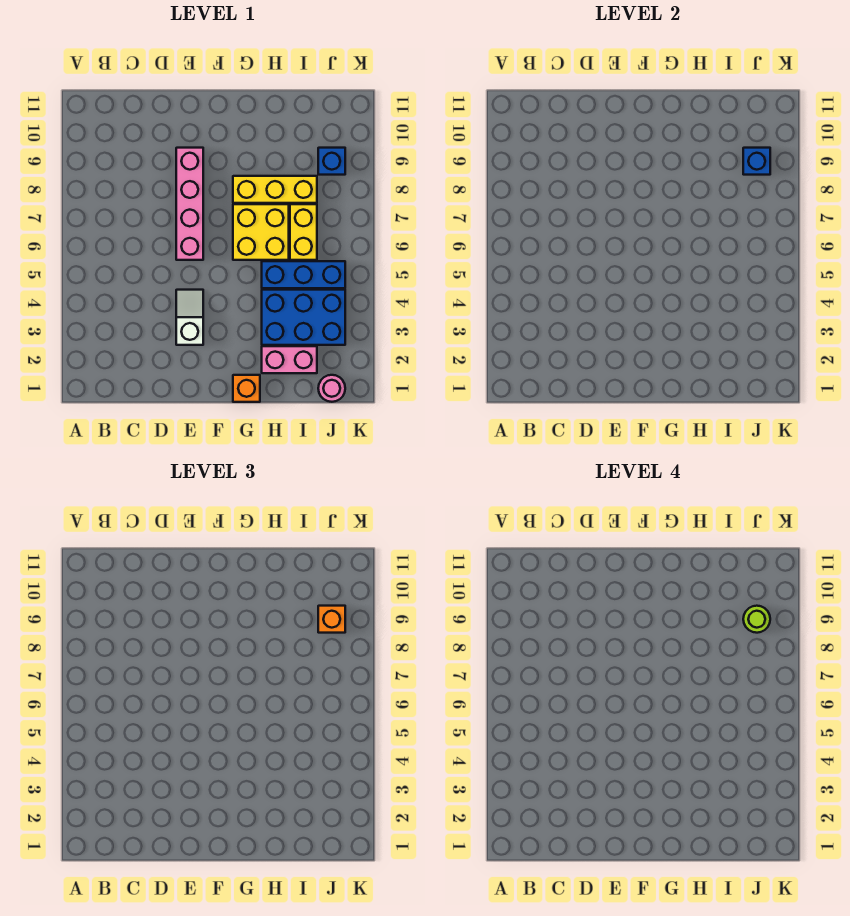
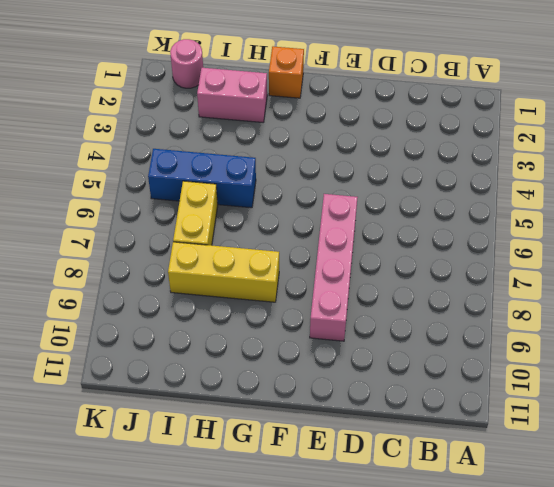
none -> white slope E3:E4 level 1 top 3
none -> yellow brick G6:H7 level 1
none -> blue brick H3:J4 level 1

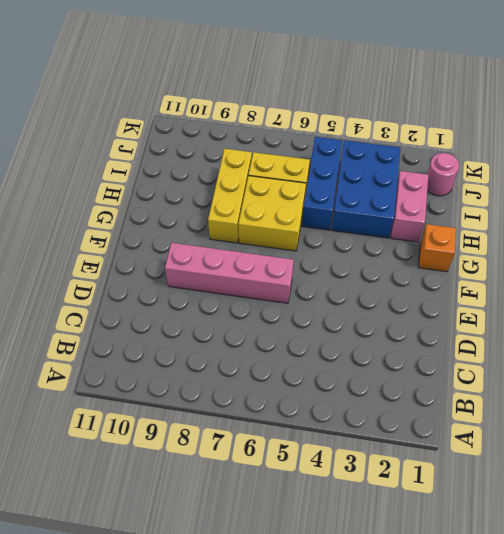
none -> white slope E3:E4 level 1 top 3
none -> blue brick J9 level 1
none -> blue brick J9 level 2

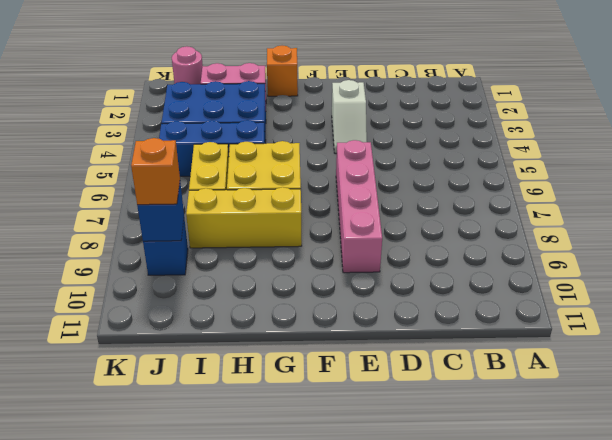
none -> lime round brick J9 level 4

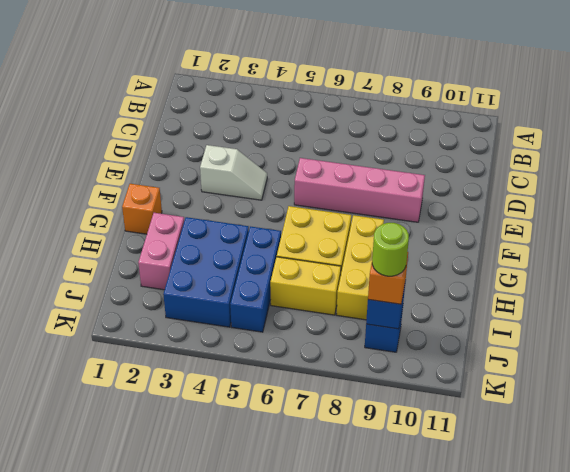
none -> pink round brick J1 level 1

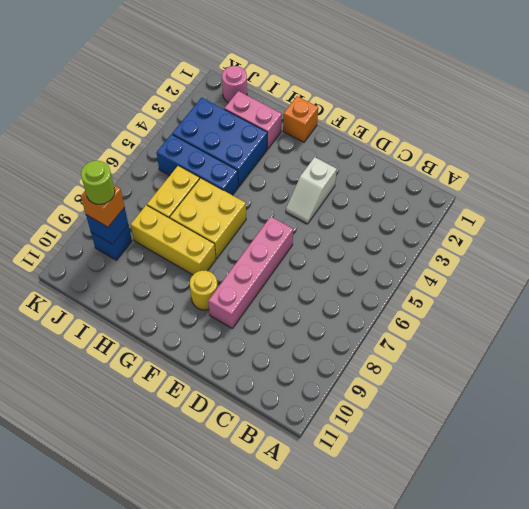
yellow round brick F9 level 1 -> none

